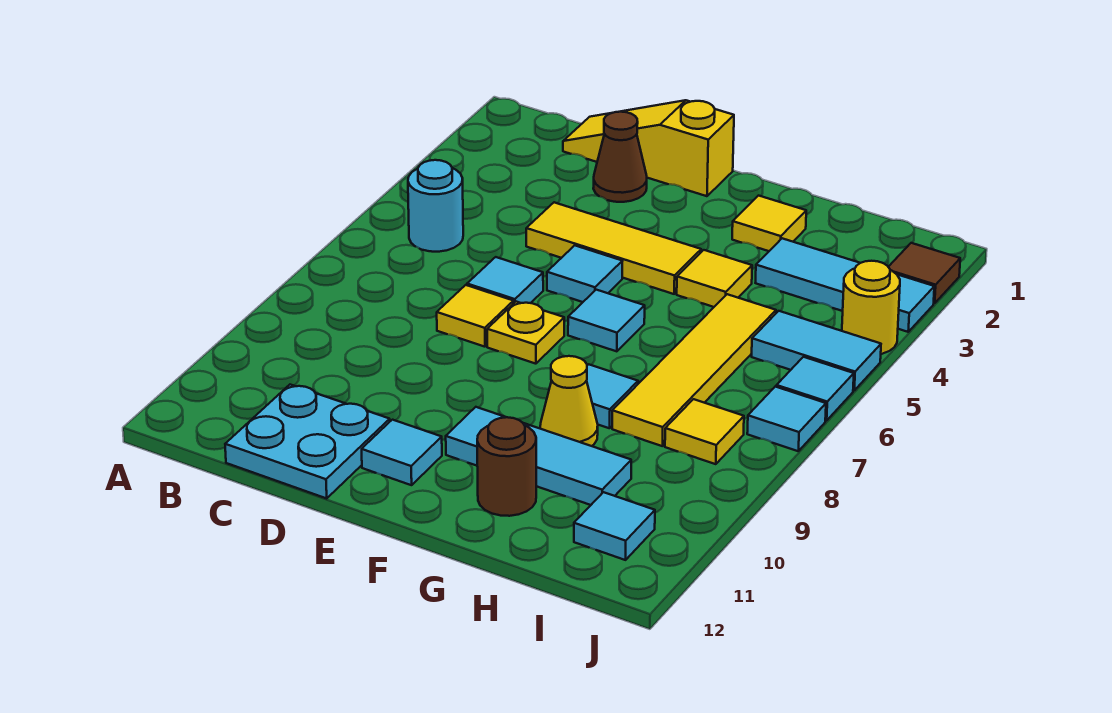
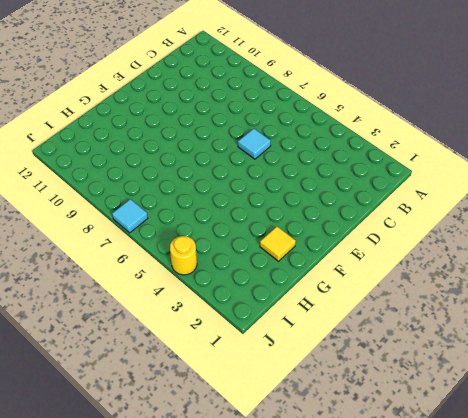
none -> cyan round brick B5 level 1
none -> yellow slope C1:E1 level 1 top E
none -> cyan plate C11:D12 level 1

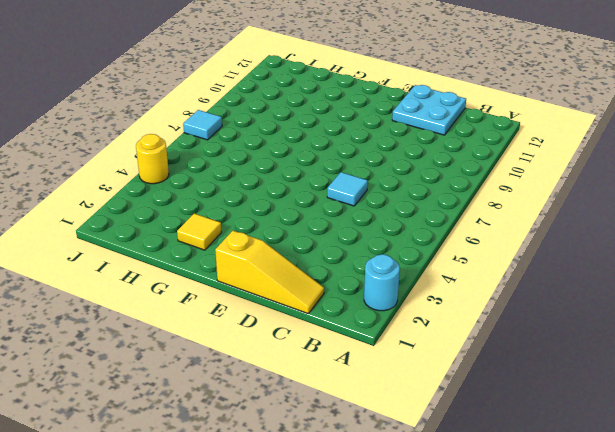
cyan round brick A2 level 1 -> cyan round brick B5 level 1
none -> brown cone D2 level 1
none -> yellow tile D4:F4 level 1
none -> yellow tile D7 level 1

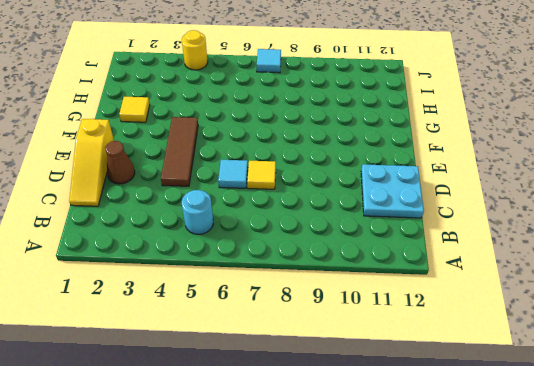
brown tile D4:F4 level 1 -> yellow tile D4:F4 level 1
none -> cyan tile E5 level 1
none -> yellow plate E7 level 1
none -> cyan tile E11 level 1

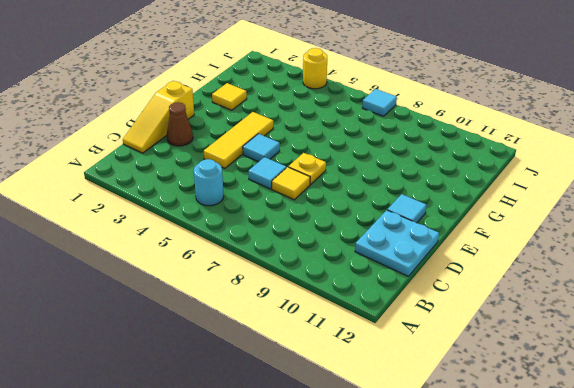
none -> cyan tile F6 level 1
none -> cyan tile F10:H10 level 1
none -> yellow tile G4 level 1

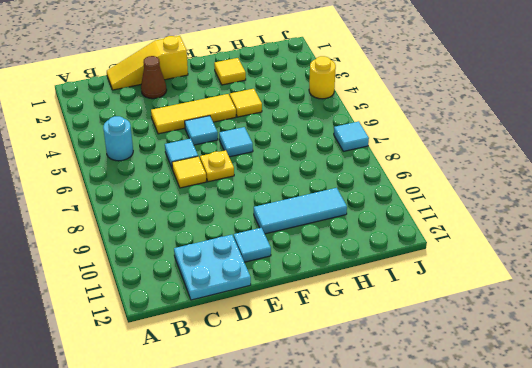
none -> cyan tile G8 level 1
none -> yellow cone G9 level 1
none -> brown round brick G11 level 1

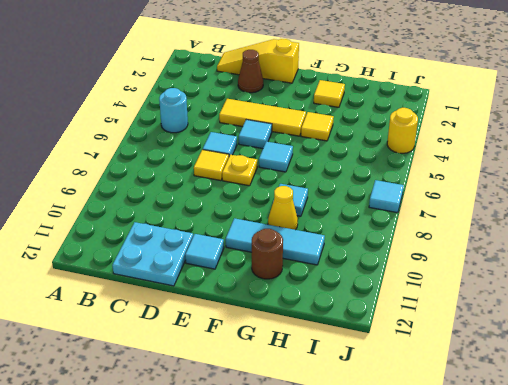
none -> cyan tile H3:J3 level 1
none -> yellow tile H5:H8 level 1
none -> cyan tile I5:J5 level 1

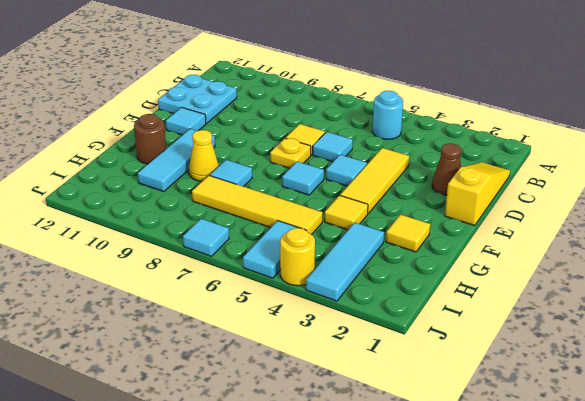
none -> yellow tile I8 level 1
none -> cyan tile I11 level 1
none -> brown tile J2 level 1

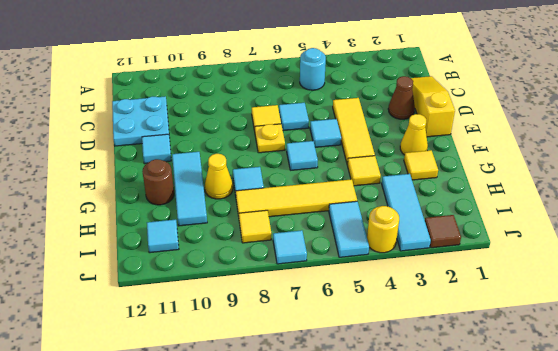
yellow cone F2 level 1 -> none
none -> cyan tile J6 level 1

